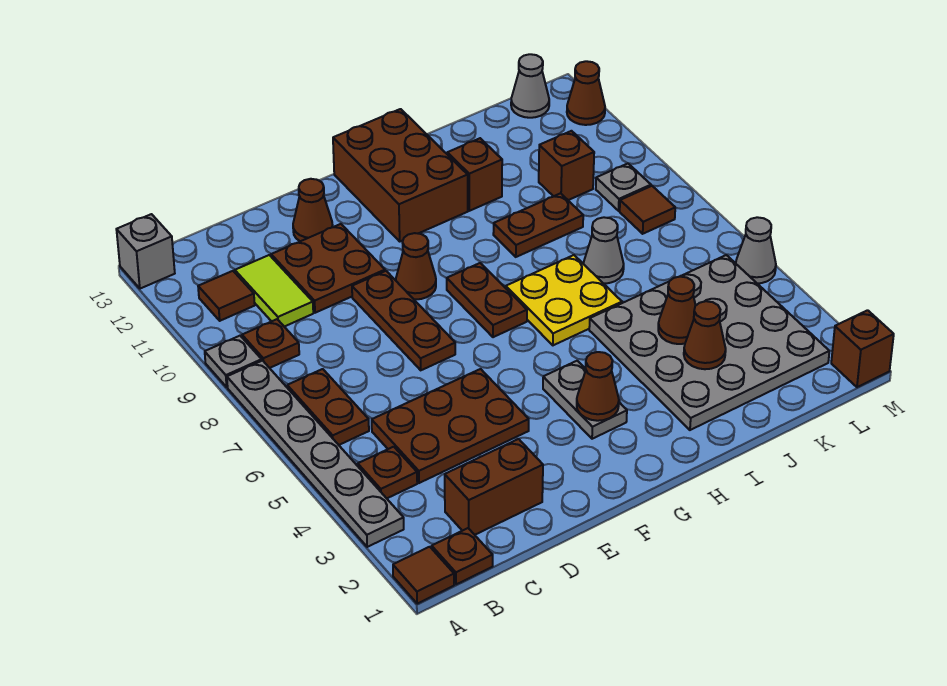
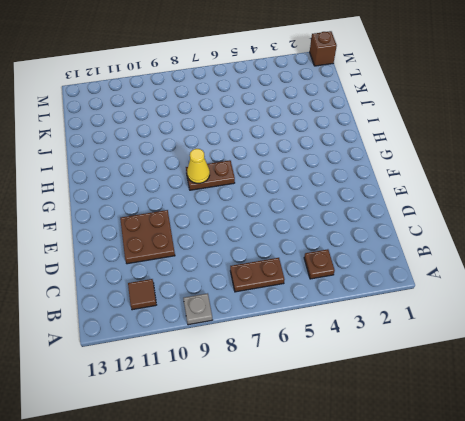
yellow cone G8 level 2 -> none
none -> brown tile A1 level 1
none -> grey plate A3:A8 level 1
none -> grey brick A13 level 1
none -> brown plate B1 level 1

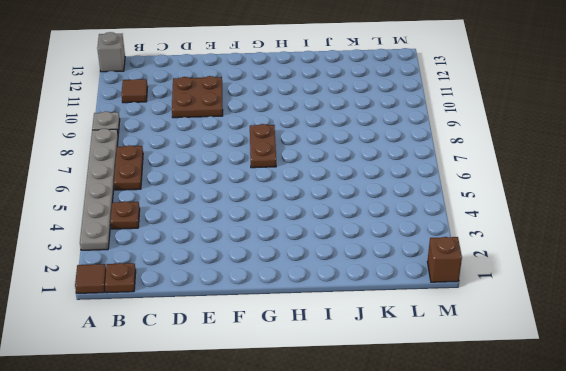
none -> brown plate B9 level 1
none -> brown brick C2:D2 level 1
none -> brown plate C4:E5 level 1
none -> lime tile C10:C11 level 1

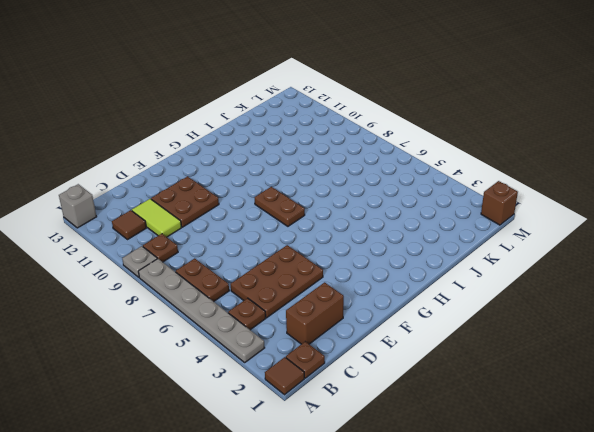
none -> brown plate E7:E9 level 1
none -> brown cone E12 level 1
none -> brown cone F9 level 1
none -> grey plate G3:G4 level 1

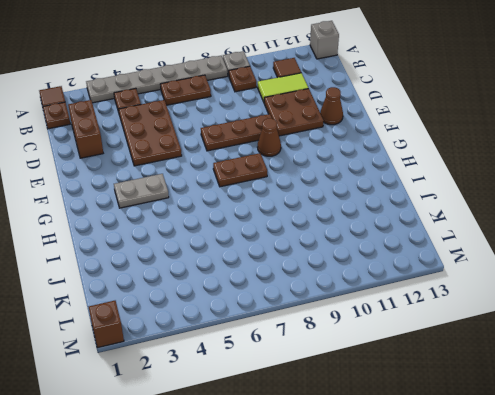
none -> brown brick G11:H13 level 1
none -> yellow plate H6:I7 level 1
none -> grey plate I2:L5 level 1
none -> brown plate I9:J9 level 1

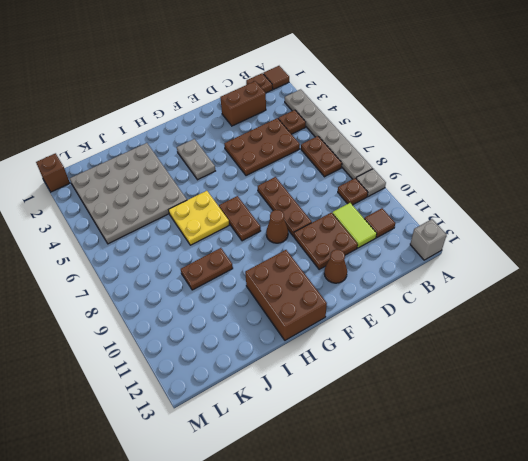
none -> brown brick I11 level 1
none -> grey cone J7 level 1
none -> brown brick K10 level 1
none -> brown tile L8 level 1

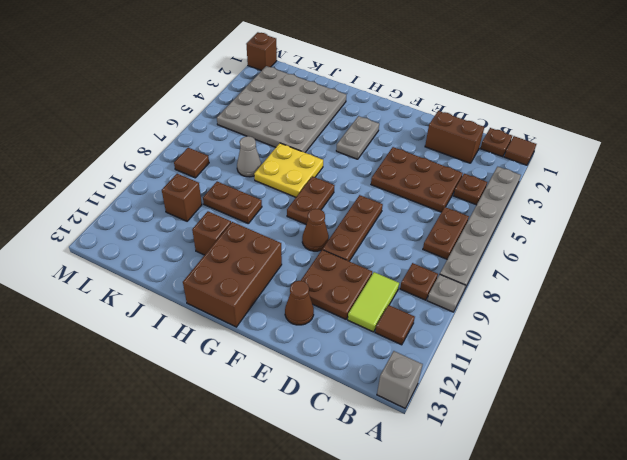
none -> grey plate L9 level 1
none -> grey cone L13 level 1
none -> grey cone M5 level 1
none -> brown cone M12 level 1

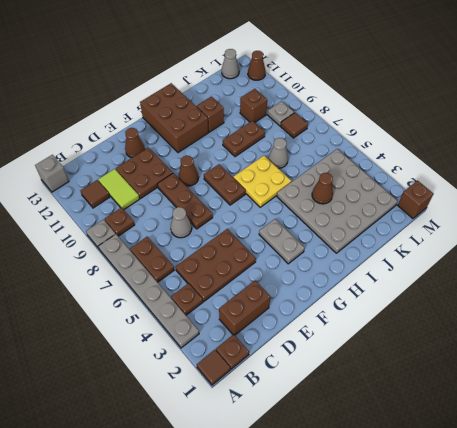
grey cone D7 level 1 -> grey cone M5 level 1
none -> brown cone G3 level 2
none -> brown cone J3 level 2

